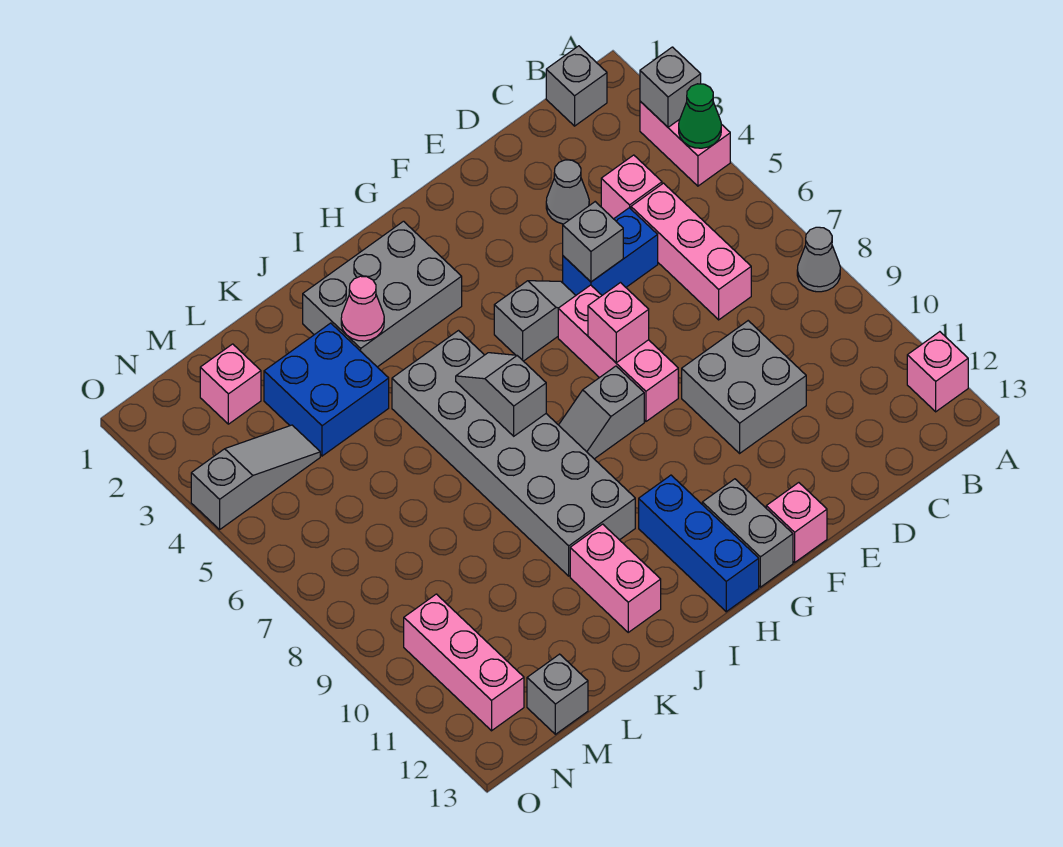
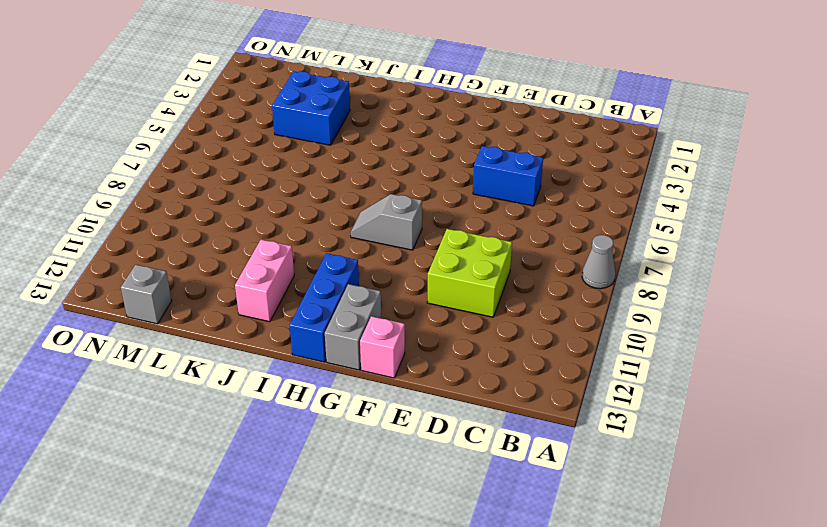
lime brick D9:E10 level 1 -> grey brick D9:E10 level 1
none -> pink brick A3:A4 level 1
none -> pink brick A12 level 1
none -> grey brick B1 level 1

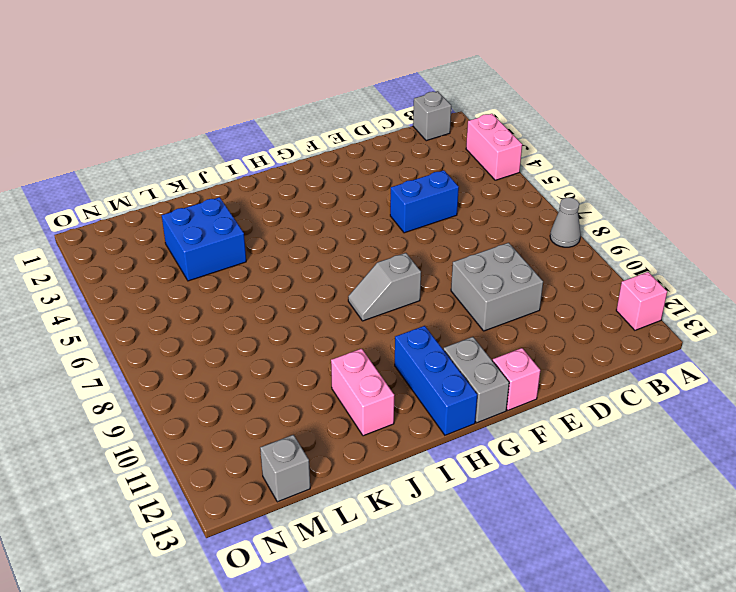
none -> pink brick C4 level 1
none -> pink brick C5:C7 level 1
none -> grey cone D3 level 1

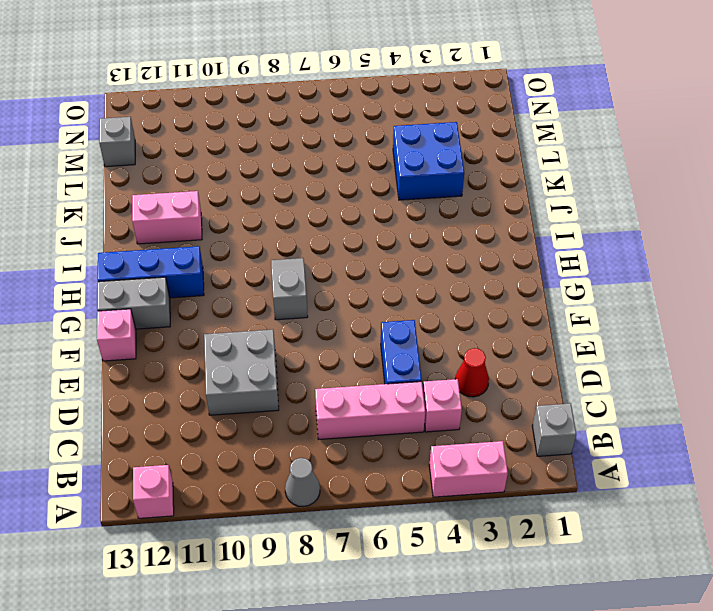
red cone D3 level 1 -> grey cone D3 level 1
none -> grey slope F5:G5 level 1 top G
none -> pink brick F6:F8 level 1
none -> grey brick H2:J3 level 1

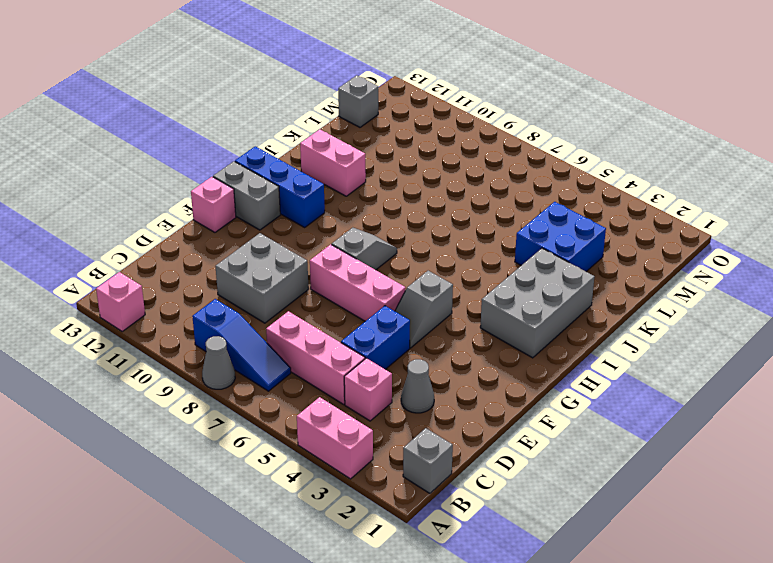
blue slope B7:B9 level 1 top 9 -> none
none -> grey brick I5:J10 level 1
none -> pink brick M2 level 1
none -> grey slope M4:O4 level 1 top O

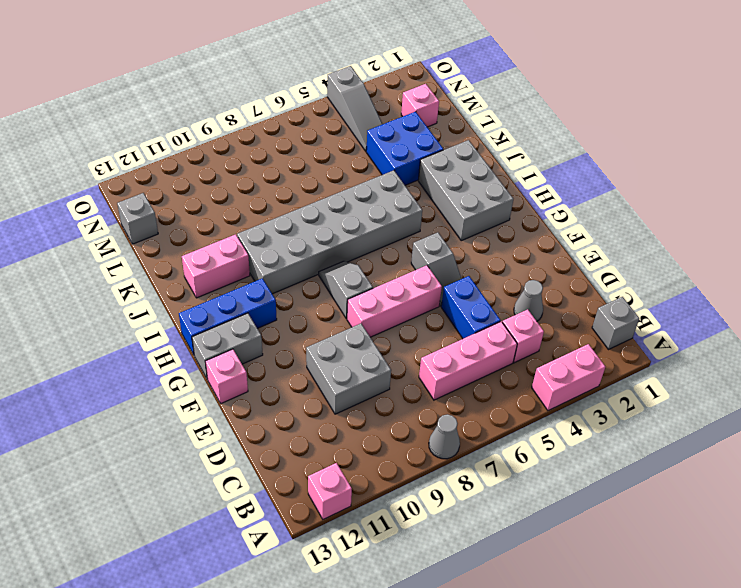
none -> pink brick N10:N12 level 1
none -> grey brick A3 level 2
none -> green cone A4 level 2

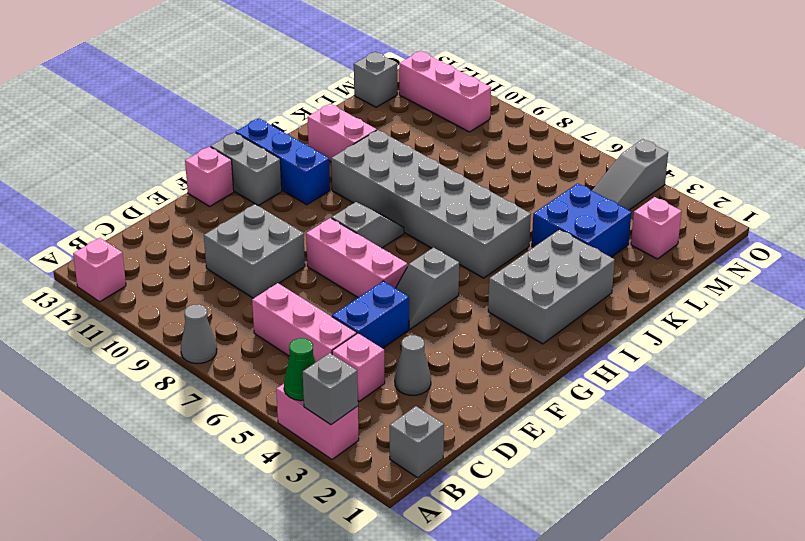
none -> grey brick E5 level 2
none -> pink brick F7 level 2
none -> grey slope I6:I7 level 2 top 7

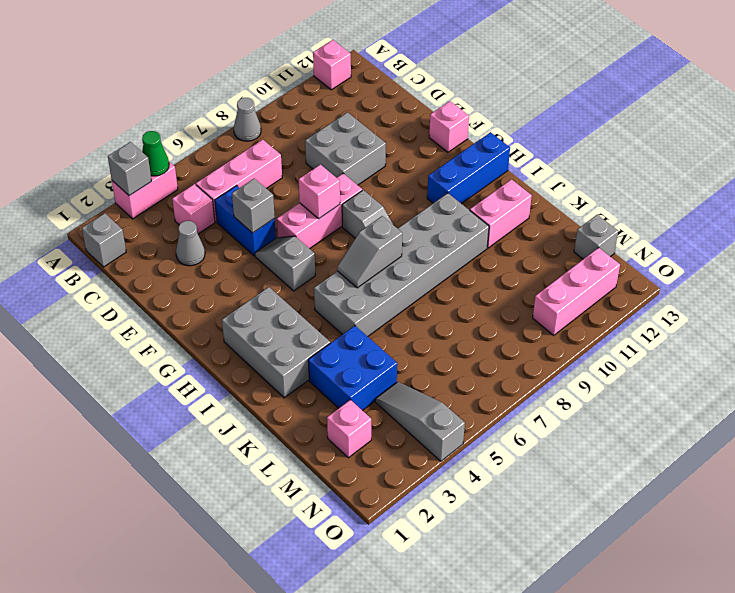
none -> grey brick G12:G13 level 1
none -> pink cone J3 level 2

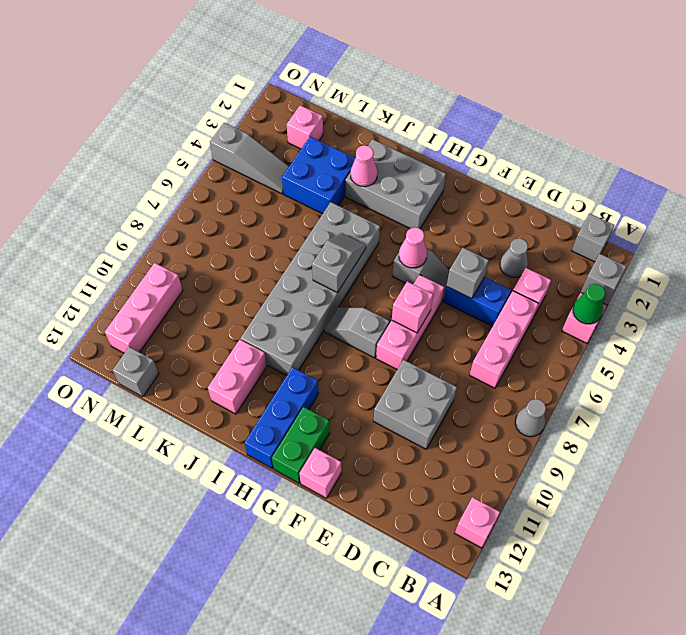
pink cone G5 level 2 -> none
green brick G12:G13 level 1 -> grey brick G12:G13 level 1

